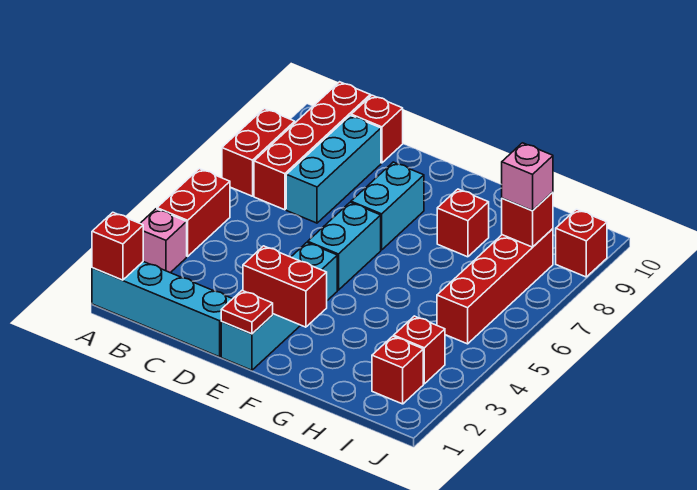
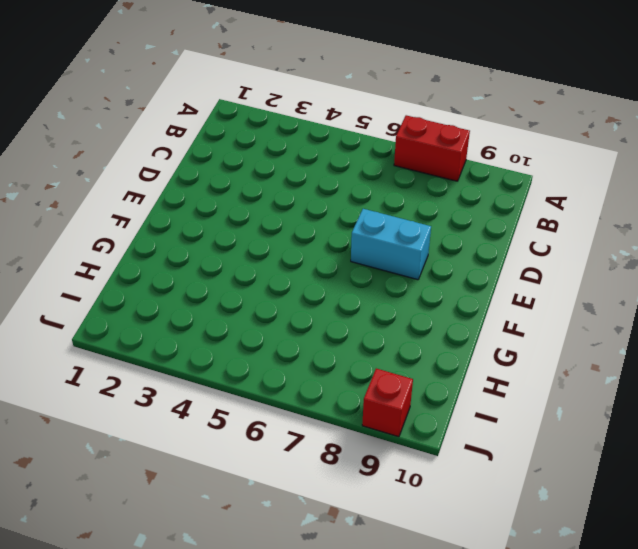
none -> cyan brick A1:D1 level 1
none -> pink brick A3 level 1
none -> red brick A4:A5 level 1

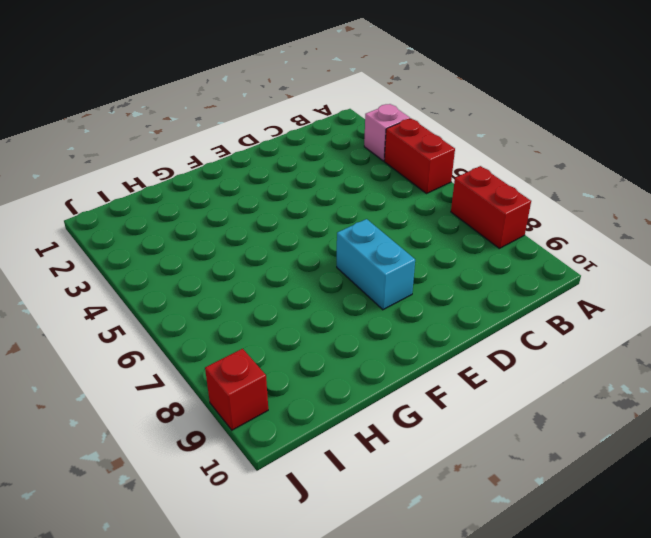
none -> cyan brick A1:D1 level 1
none -> red brick B7:B10 level 1
none -> cyan brick C7:C9 level 1

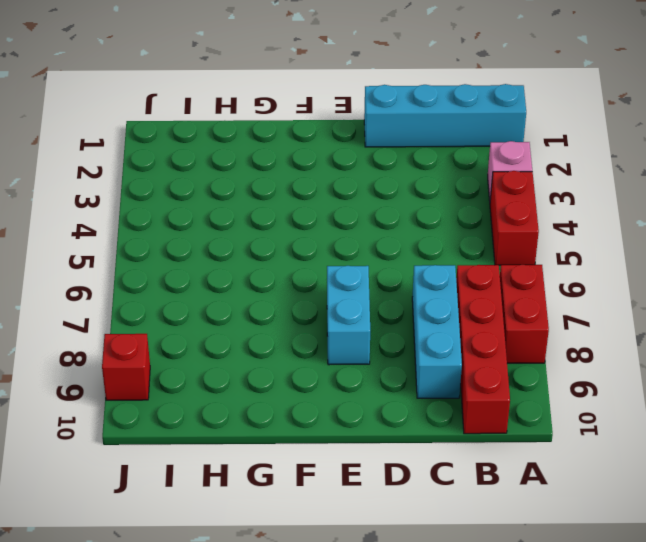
none -> red brick C10 level 1
none -> cyan brick E1:E4 level 1
none -> cyan brick E5:E6 level 1

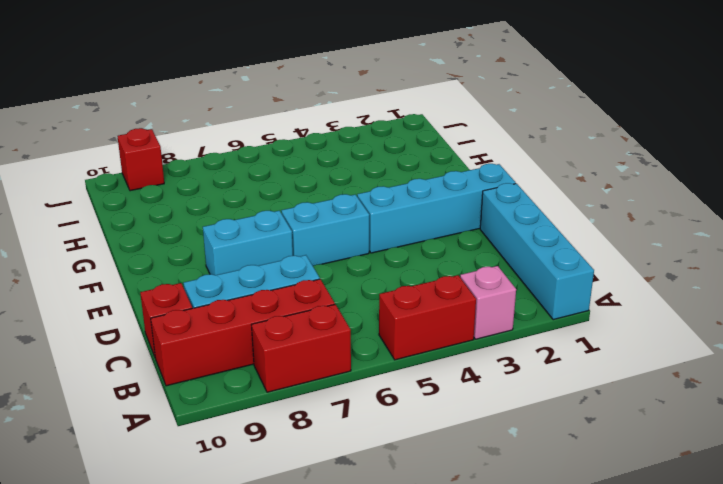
none -> red brick G8 level 1
none -> red brick I2 level 1
none -> red brick I3 level 1

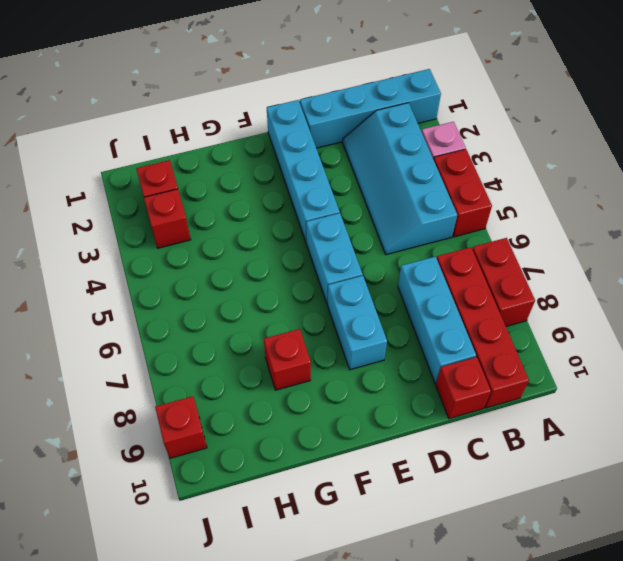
cyan slope B2:C5 level 1 top B -> none
none -> red brick I5:I8 level 1
none -> red brick A1 level 2
none -> red plate E1 level 2

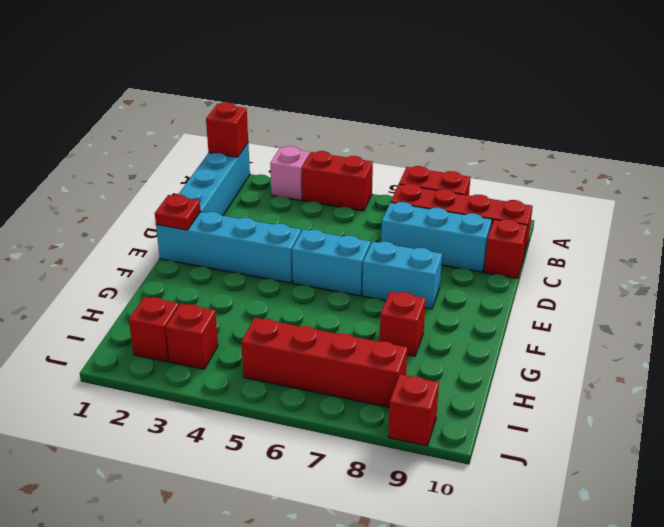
none -> red brick E2:F2 level 2
none -> red brick I8 level 2
none -> pink brick I8 level 3

